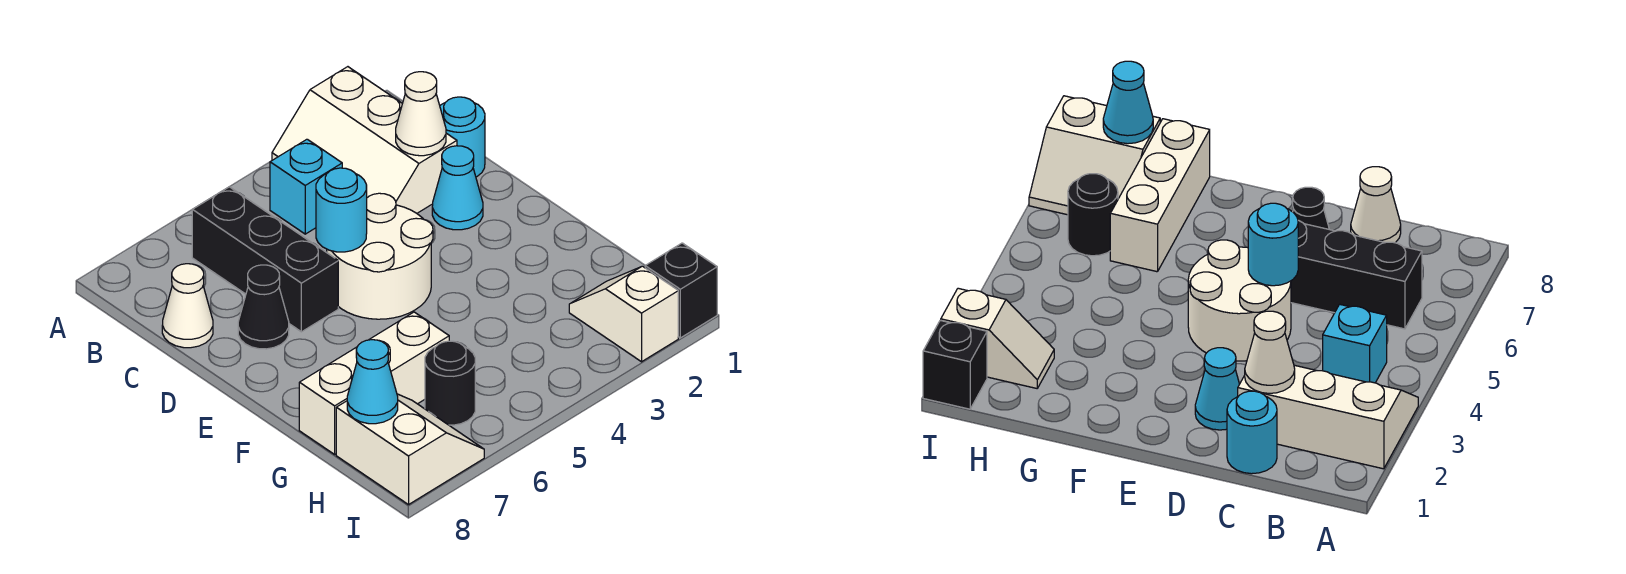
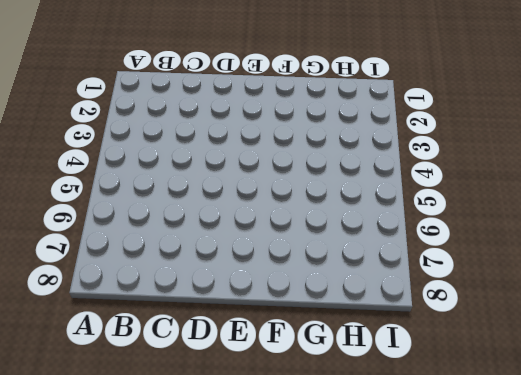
none -> white slope A2:C3 level 1 top 2
none -> cyan brick B4 level 1
none -> black brick B6:D6 level 1

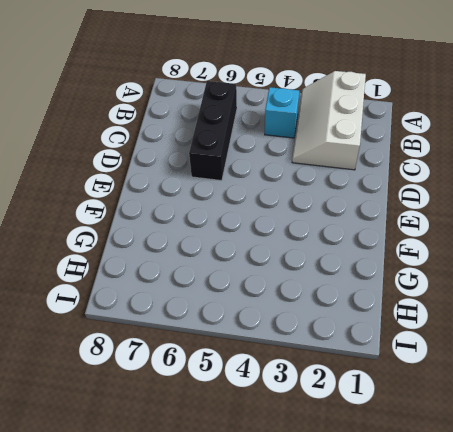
none -> cyan round brick C1 level 1
none -> white cone C8 level 1
none -> cyan cone D2 level 1

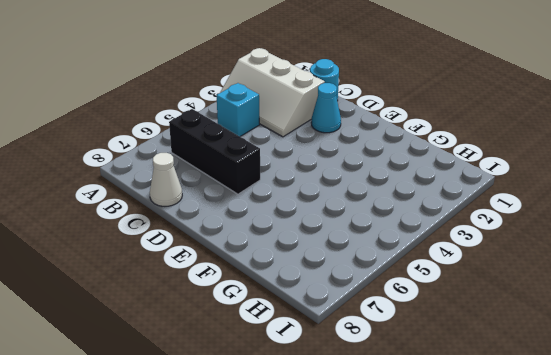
none -> white round brick D4:E5 level 1
none -> black cone D7 level 1
none -> white brick G6:G8 level 1

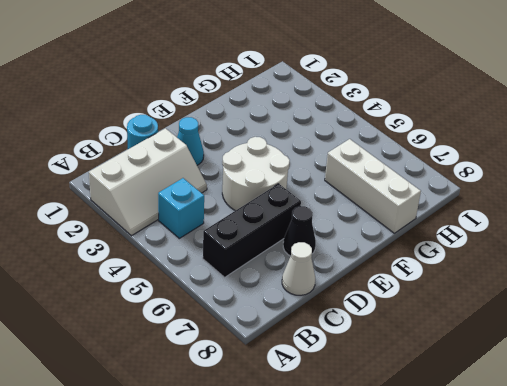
none -> white slope H2:I2 level 1 top I
none -> black round brick H6 level 1
none -> white slope H7:I8 level 1 top 8

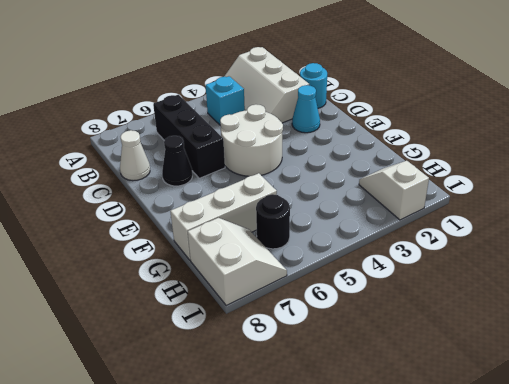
none -> black brick I1 level 1
none -> white cone C2 level 2
none -> cyan round brick D5 level 2

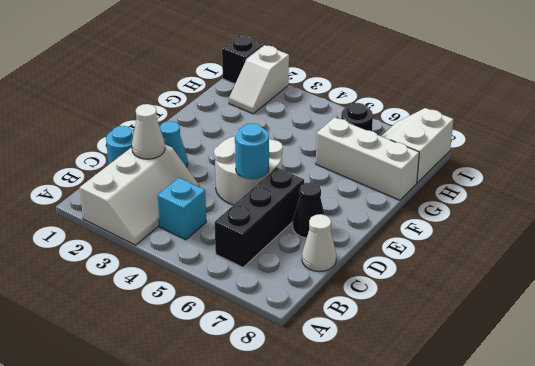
none -> cyan cone H8 level 2

